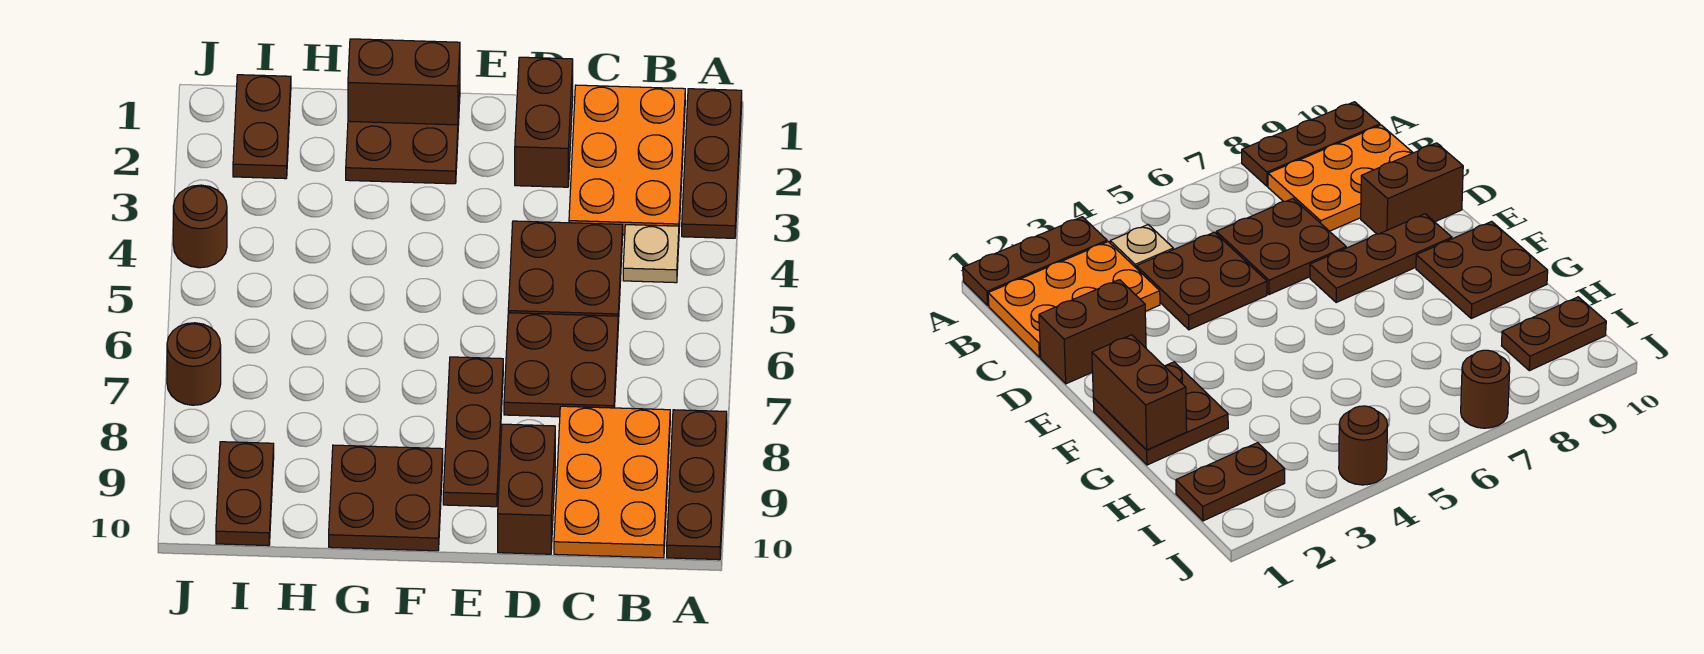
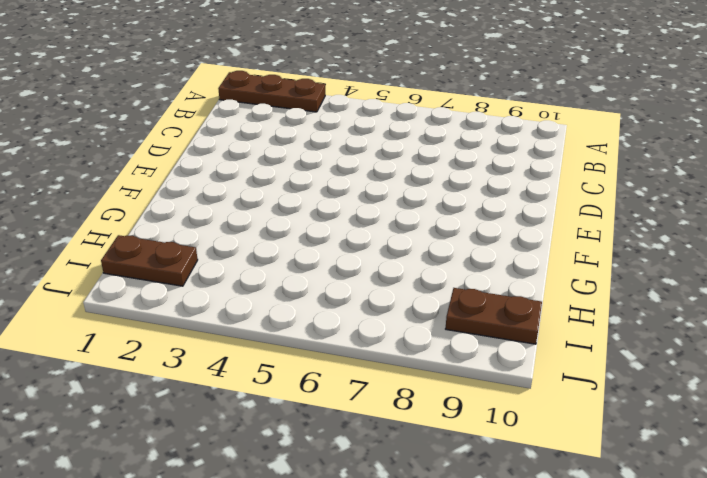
none -> brown plate A8:A10 level 1
none -> orange plate B1:C3 level 1
none -> tan plate B4 level 1

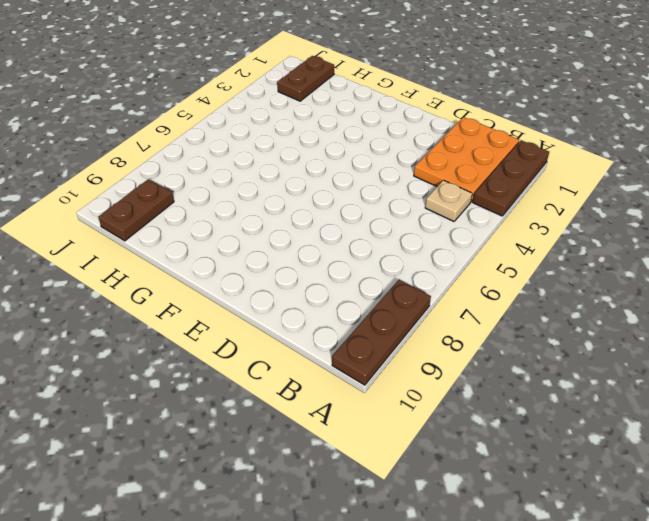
none -> orange plate B8:C10 level 1
none -> brown plate C4:D5 level 1
none -> brown plate C6:D7 level 1

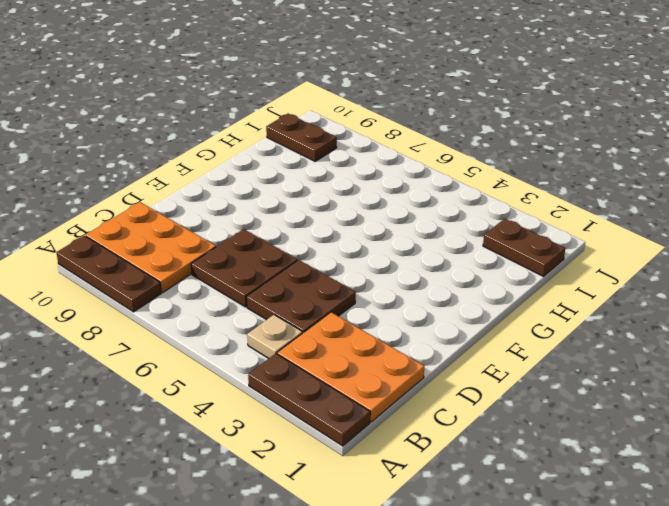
none -> brown brick D1:D2 level 1
none -> brown brick D9:D10 level 1
none -> brown plate E7:E9 level 1

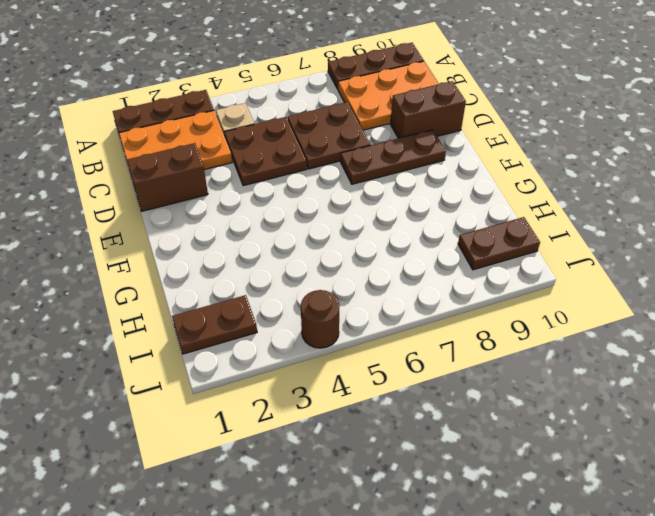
none -> brown plate F1:G2 level 1
none -> brown plate F9:G10 level 1
none -> brown round brick J7 level 1

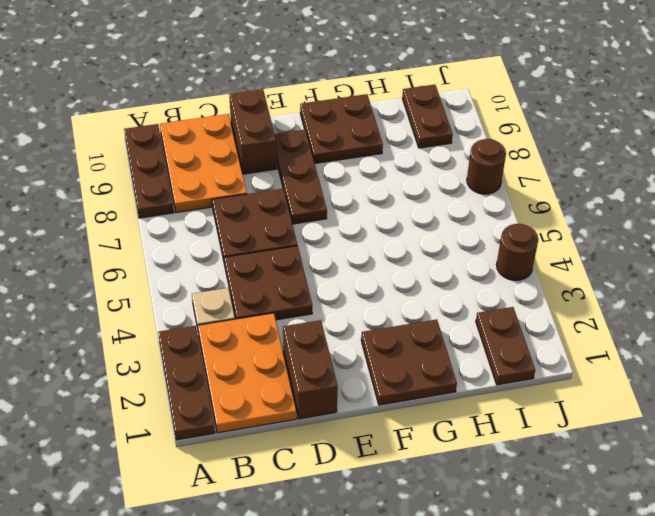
none -> brown brick F1:G1 level 2

